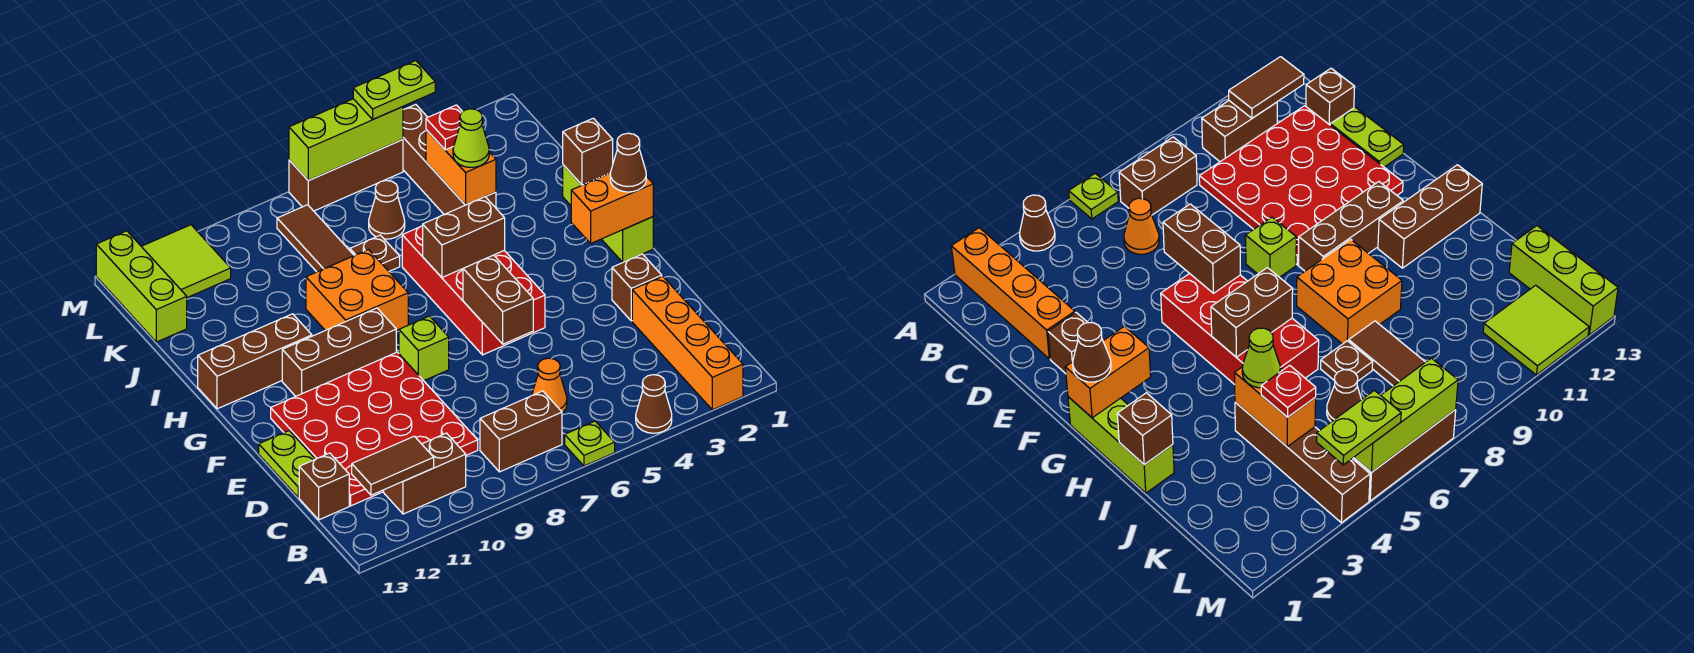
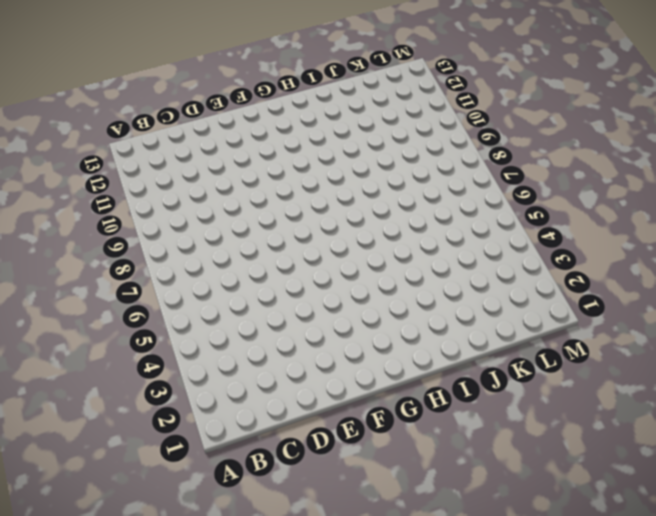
none -> orange brick A2:D2 level 1
none -> brown cone A4 level 1
none -> lime plate A6 level 1
none -> brown brick B7:B8 level 1

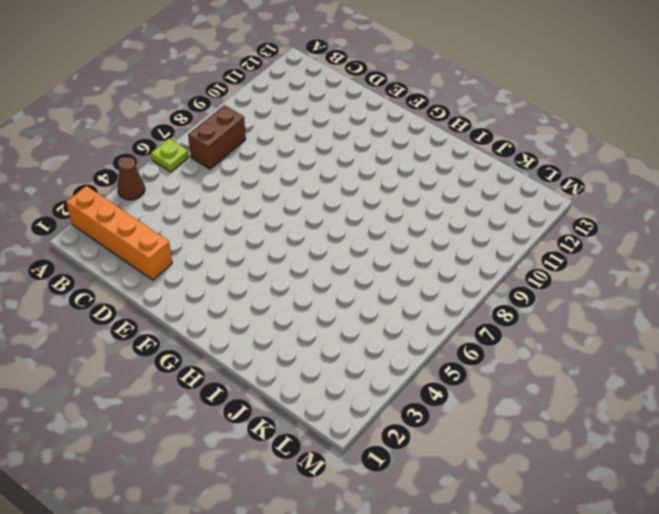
none -> brown brick B10:B11 level 1
none -> orange cone C6 level 1
none -> red plate C9:F12 level 1
none -> brown brick C13 level 1

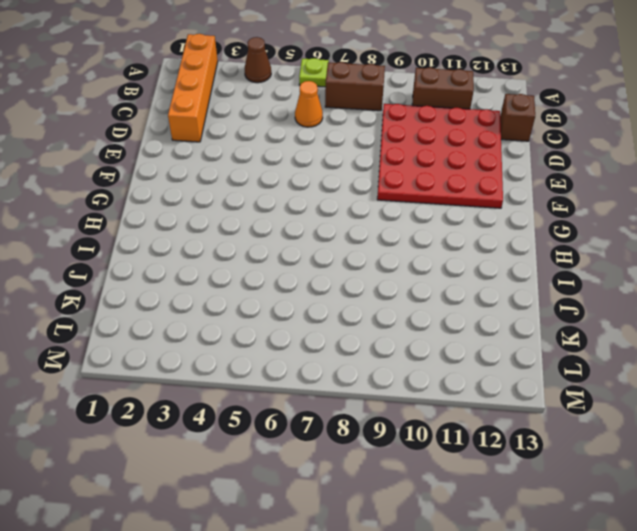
none -> lime plate D13:E13 level 1
none -> brown brick E2 level 1
none -> red brick F5:I6 level 1
none -> lime brick F8 level 1

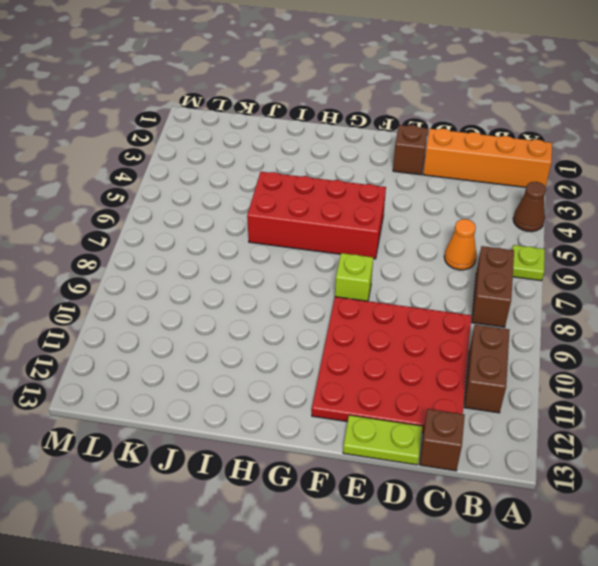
none -> lime brick G1:I1 level 1
none -> brown brick G9:G11 level 1
none -> orange brick H8:I9 level 1
none -> brown brick H11:H13 level 1

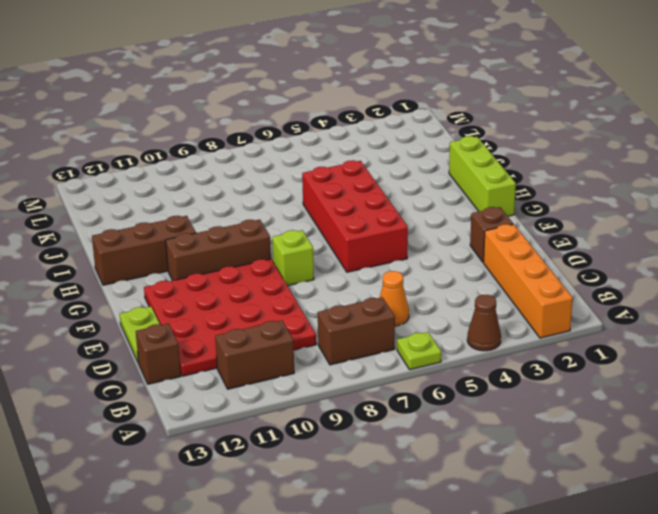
none -> orange brick H8:I9 level 1
none -> brown brick J4:M4 level 1
none -> brown plate J7 level 1
none -> brown tile J8:L8 level 1

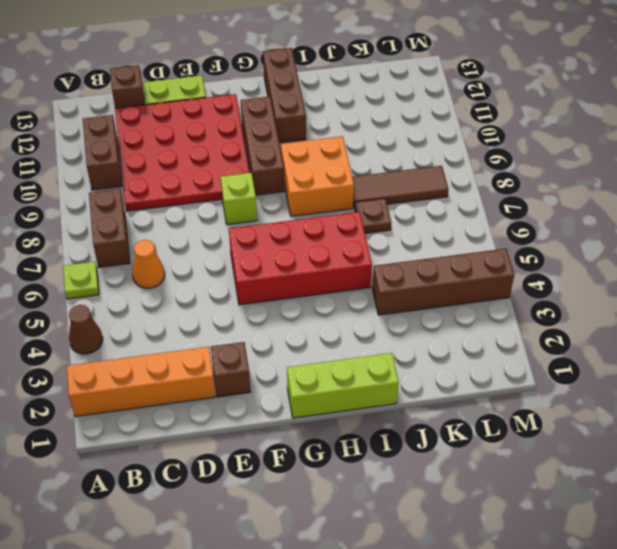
none -> brown cone K6 level 1
none -> lime brick K13:M13 level 1
none -> lime tile L11:M12 level 1
none -> brown brick M5:M7 level 1

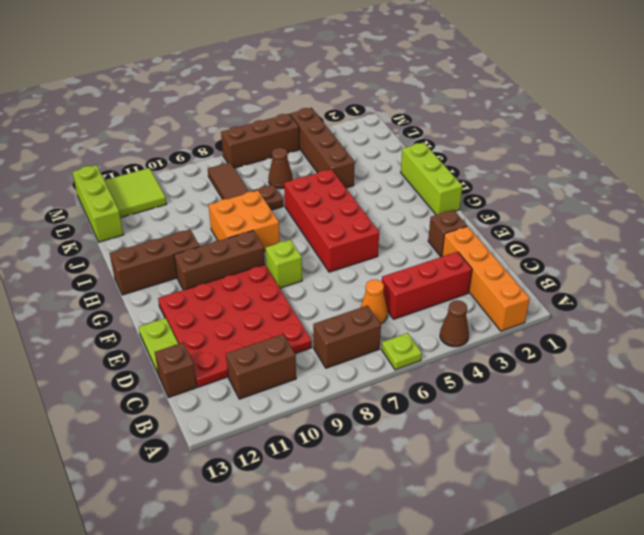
red brick C3:C5 level 1 -> none
none -> brown tile B11:B12 level 2
none -> brown brick E6:F6 level 2
none -> orange brick G1:G2 level 2
none -> brown brick H5:H6 level 2

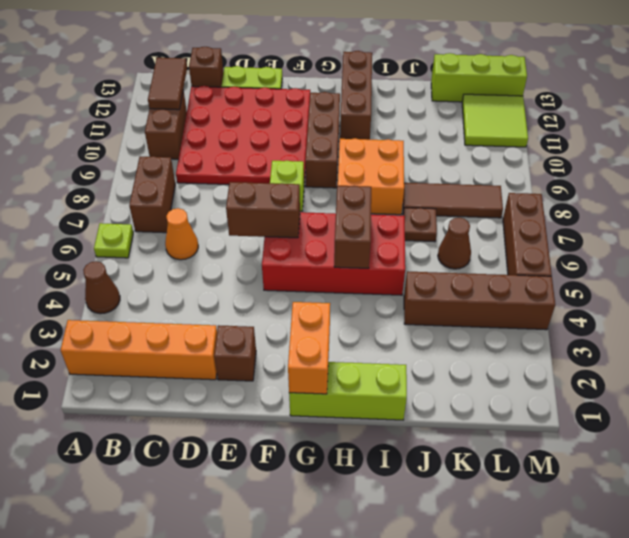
none -> brown brick I1 level 2
none -> orange brick J4:K4 level 2
none -> lime brick M5:M7 level 2
none -> brown cone G1 level 3

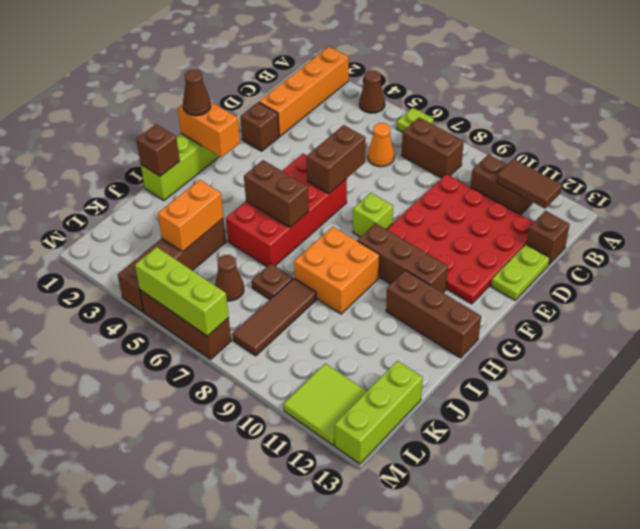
none -> lime cone J4 level 3
none -> red plate K4 level 3
none -> lime plate M4:M5 level 3

